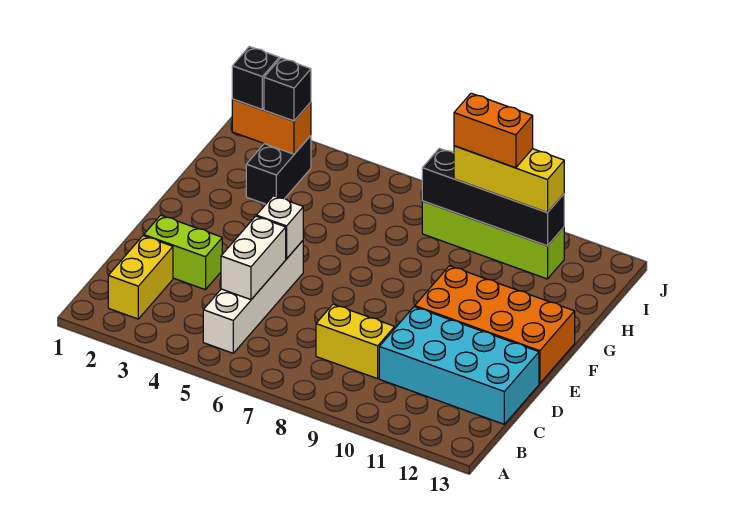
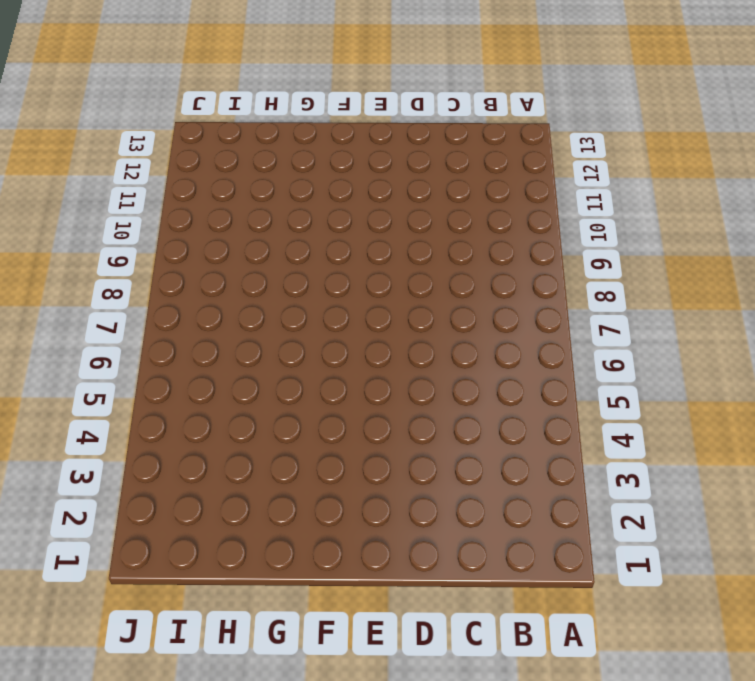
none -> yellow brick B2:C2 level 1
none -> white brick B5:E5 level 1
none -> yellow brick C8:C9 level 1

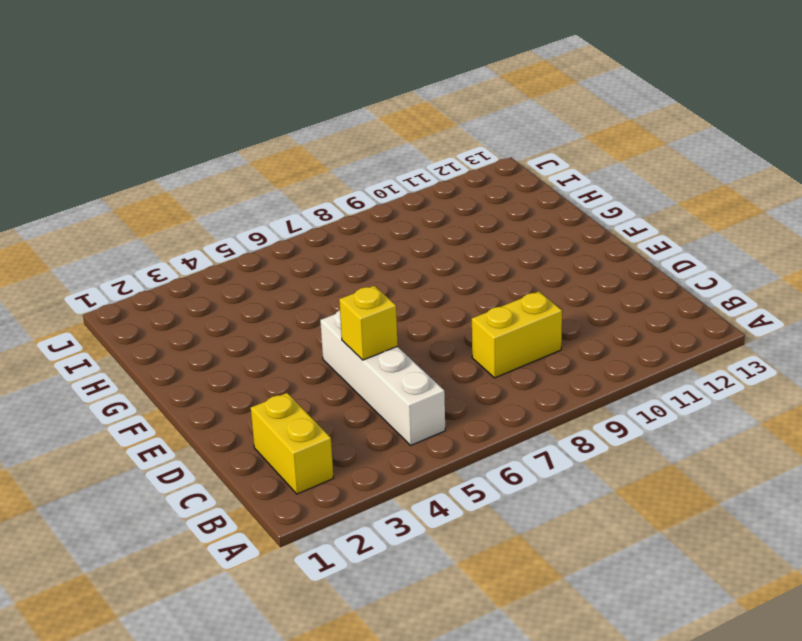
yellow brick D5 level 2 -> white brick C5:D5 level 2
none -> cyan brick C10:D13 level 1
none -> lime brick D2:D3 level 1
none -> orange brick E10:F13 level 1

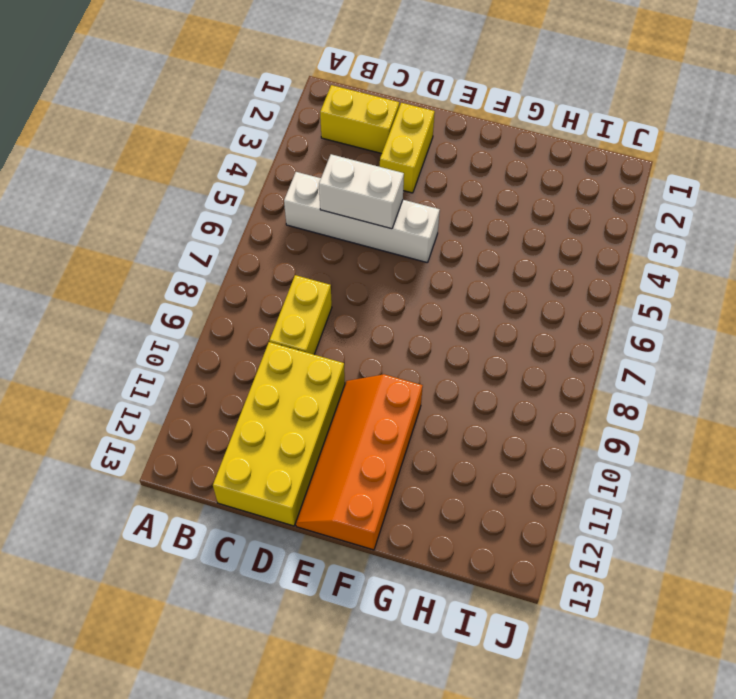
yellow brick C10:D13 level 1 -> cyan brick C10:D13 level 1
yellow brick D2:D3 level 1 -> lime brick D2:D3 level 1
orange slope E10:F13 level 1 top F -> orange brick E10:F13 level 1
none -> black brick H3:I3 level 1
none -> lime brick I8:I11 level 1
none -> white brick E5 level 2

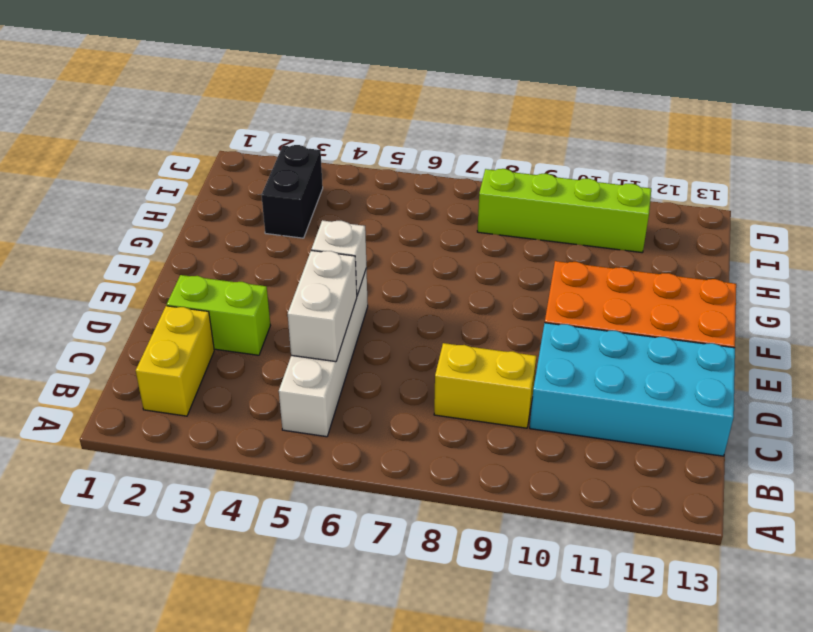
none -> orange brick I2:I3 level 2
none -> black brick I8:I11 level 2
none -> black brick I2 level 3

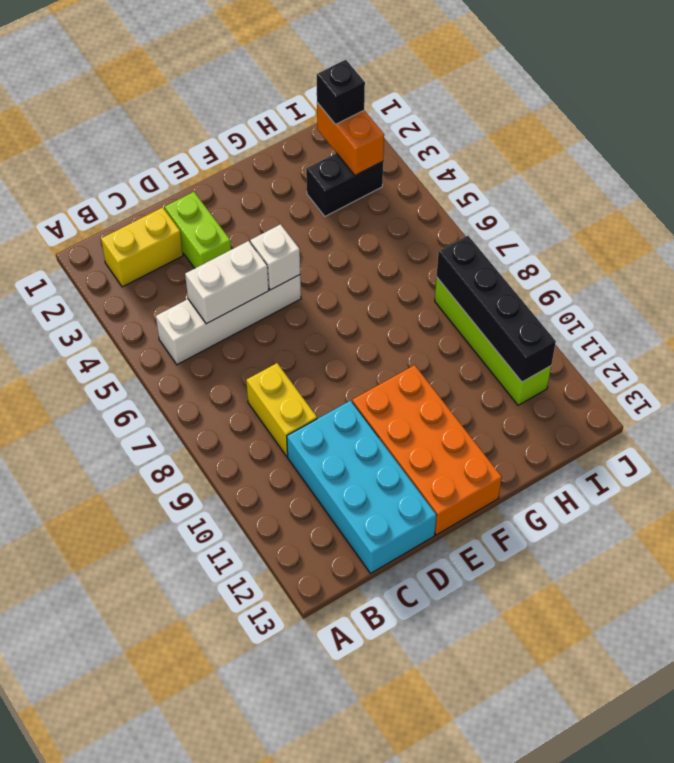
none -> black brick I3 level 3
none -> yellow brick I9:I11 level 3
none -> orange brick I9:I10 level 4

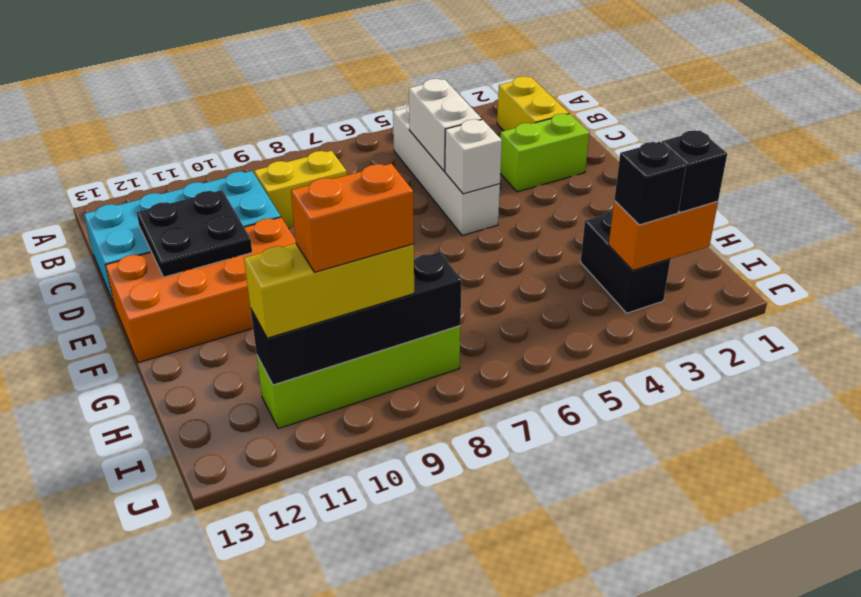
black plate D11:E12 level 2 -> none

